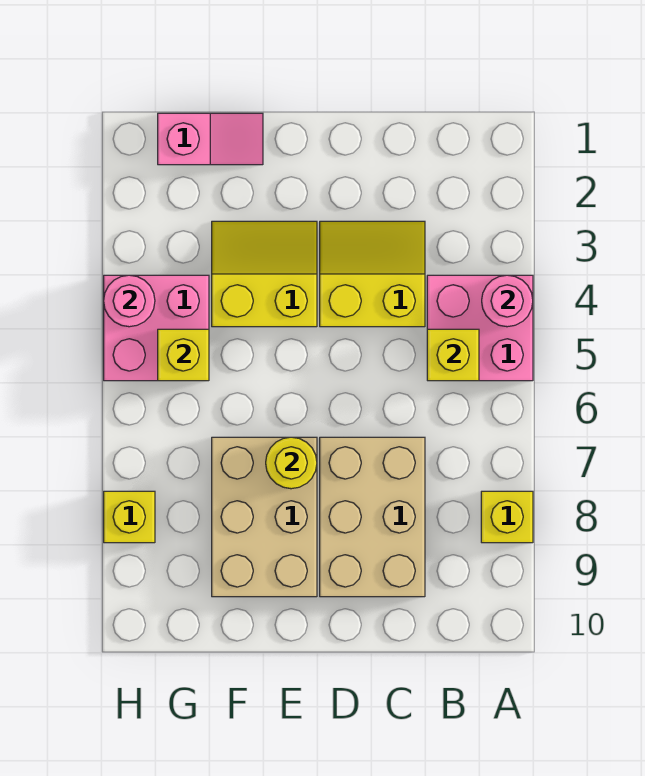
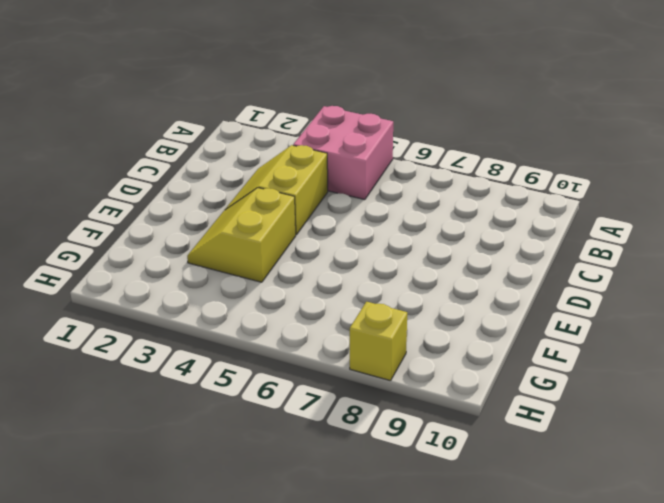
none -> yellow brick A8 level 1
none -> tan brick C7:D9 level 1
none -> tan brick E7:F9 level 1

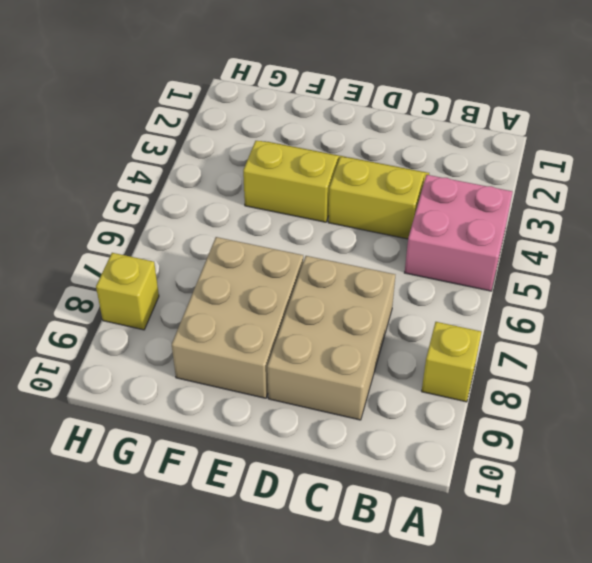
none -> pink slope F1:G1 level 1 top G
none -> pink brick G4:H5 level 1
none -> pink round brick A4 level 2

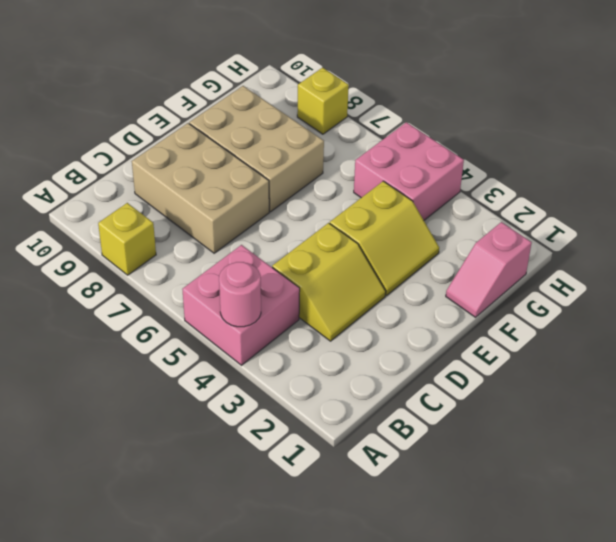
none -> yellow brick B5 level 2
none -> yellow round brick E7 level 2
none -> yellow brick G5 level 2

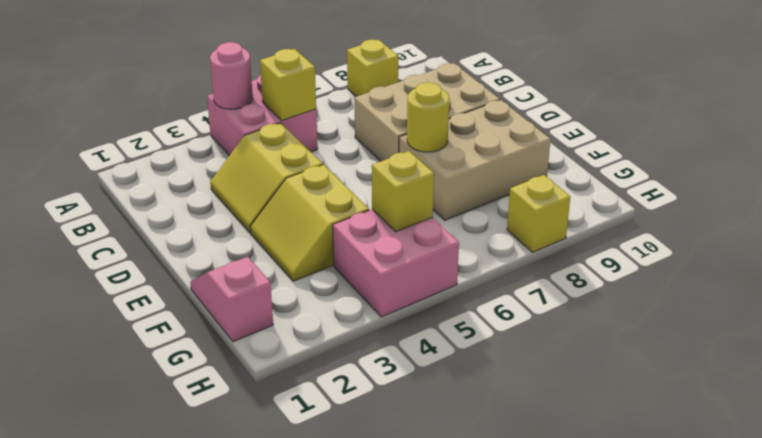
none -> pink round brick H4 level 2

